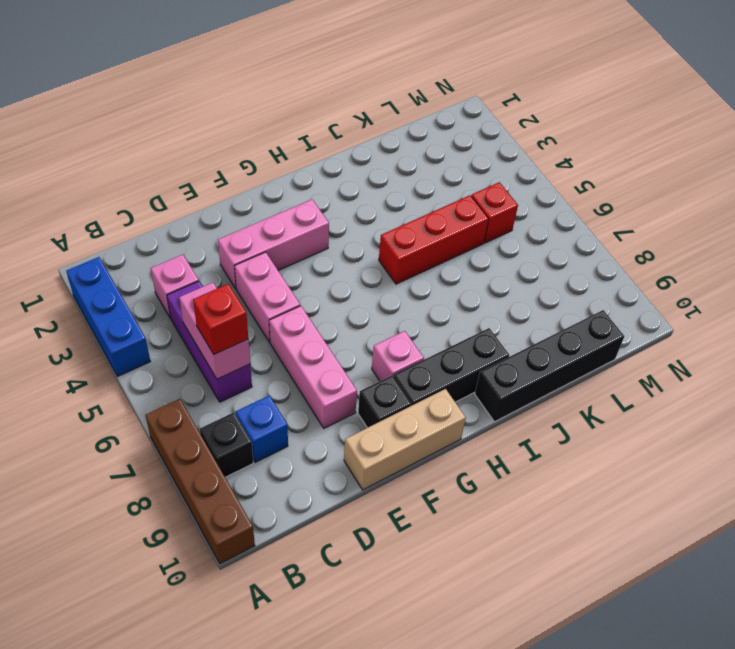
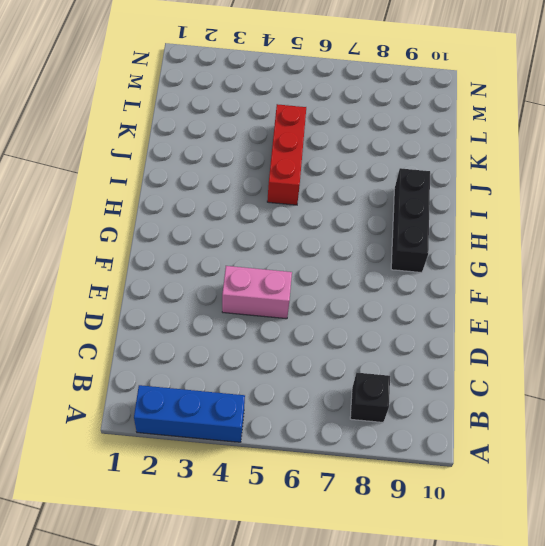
none -> brown brick A7:A10 level 1
none -> pink brick C3 level 1
none -> purple brick C4:C6 level 1

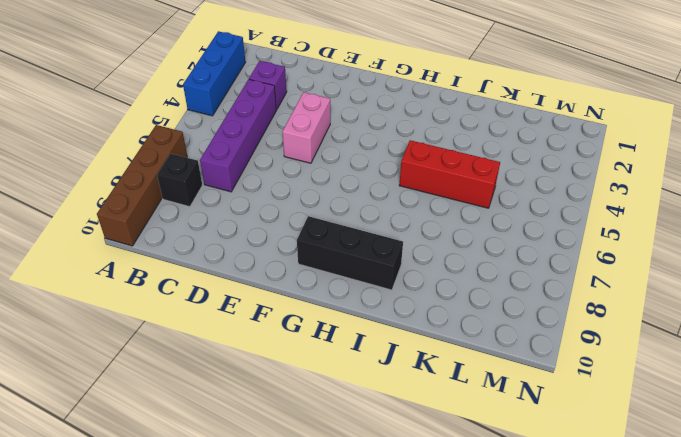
purple brick C3 level 1 -> pink brick C3 level 1
purple brick C4:C7 level 1 -> purple brick C4:C6 level 1
none -> blue brick C8 level 1
none -> pink brick E3:G3 level 1
none -> pink brick E6:E8 level 1

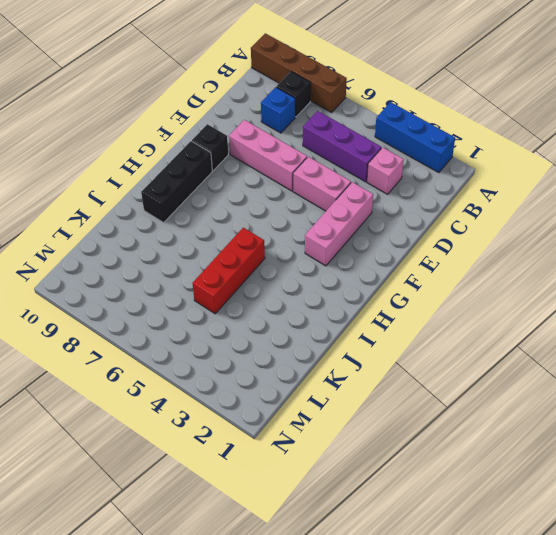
none -> tan brick E10:G10 level 1
none -> pink brick G8 level 1
none -> black brick I10:L10 level 1

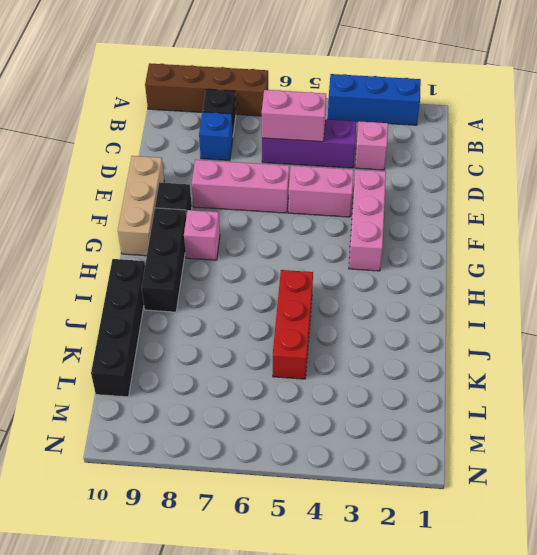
none -> red brick L5 level 1
none -> red brick C6 level 3

